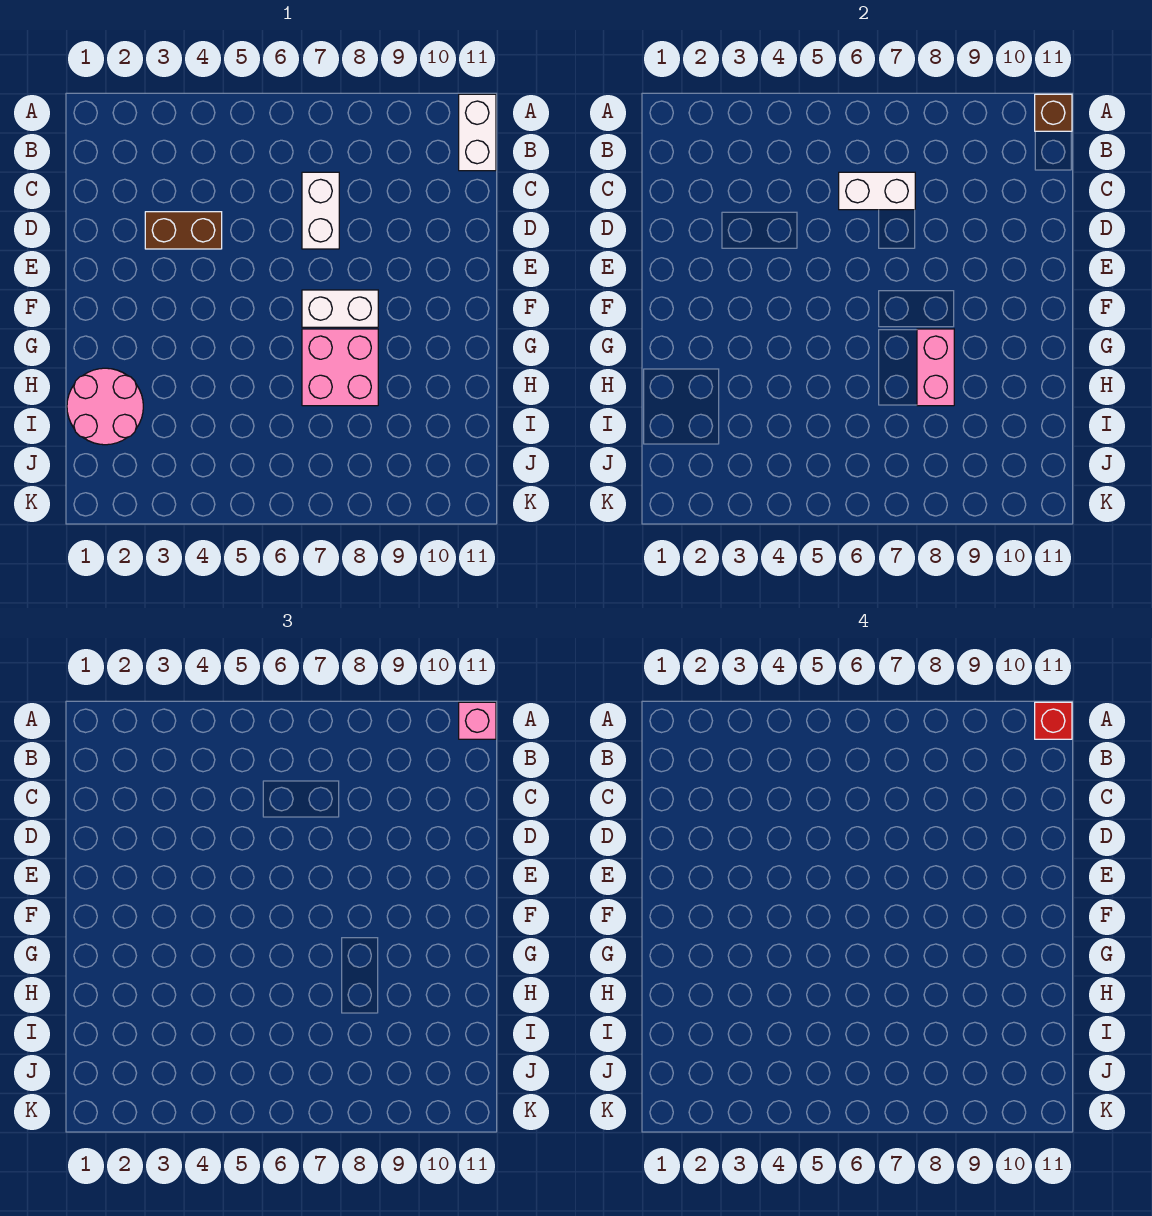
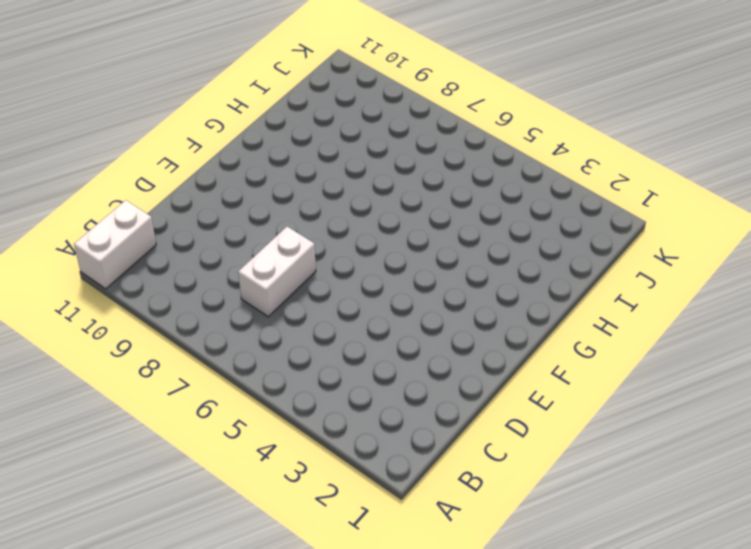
none -> brown brick D3:D4 level 1
none -> white brick F7:F8 level 1

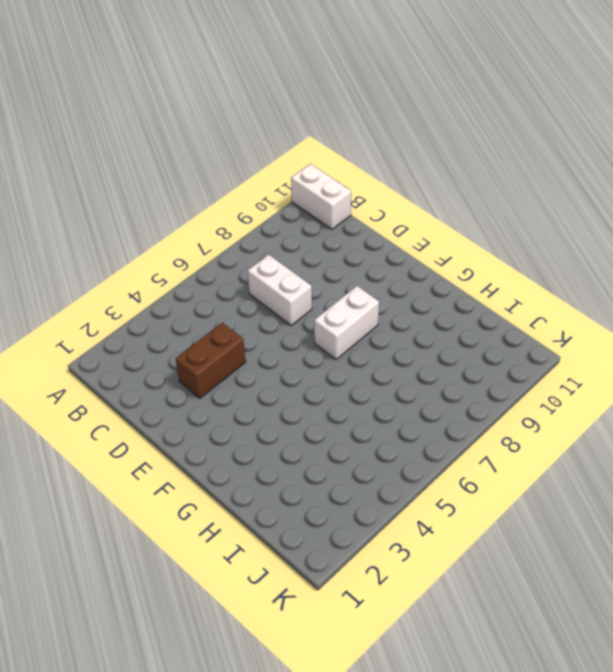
none -> pink brick G7:H8 level 1
none -> pink round brick H1:I2 level 1

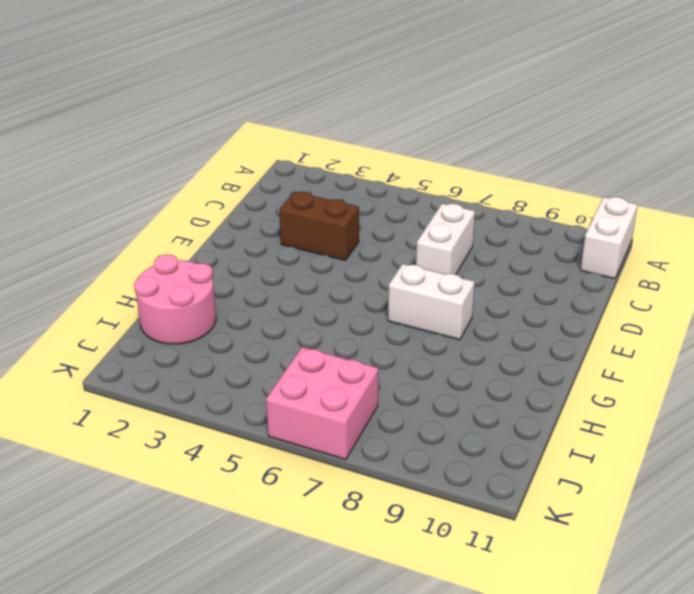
pink brick J6:K7 level 1 -> pink brick G7:H8 level 1
none -> brown brick A11 level 2
none -> white brick C6:C7 level 2

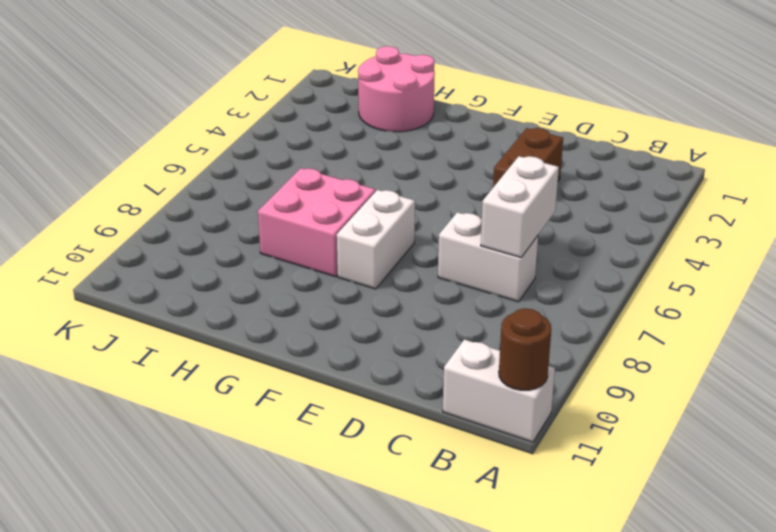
brown round brick A11 level 2 -> brown brick A11 level 2
none -> pink brick G8:H8 level 2
none -> pink brick A11 level 3

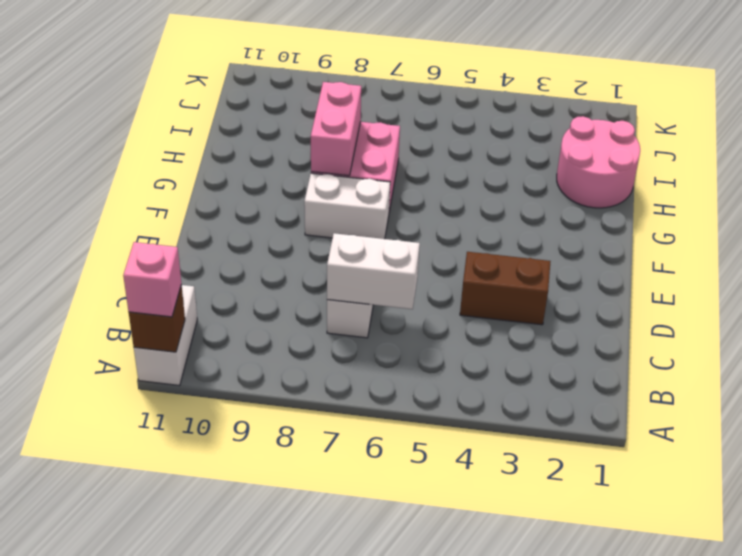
none -> red brick A11 level 4

